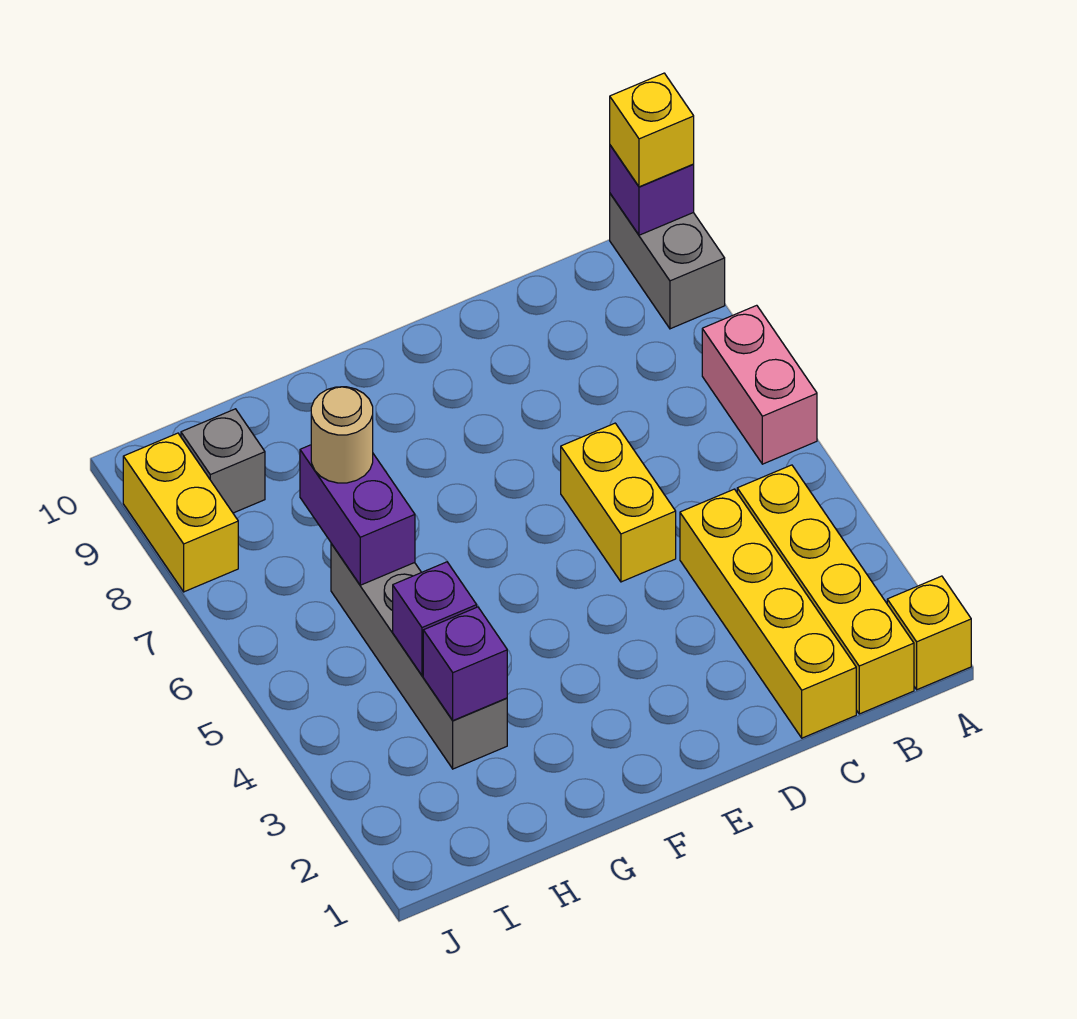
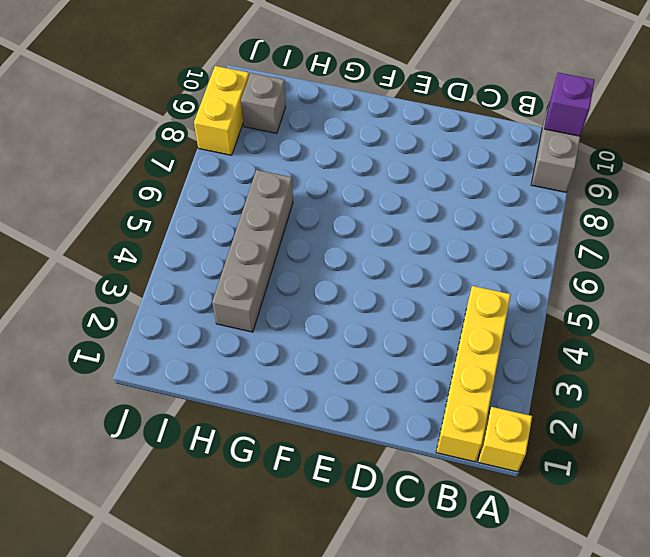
none -> pink brick A6:A7 level 1
none -> yellow brick C1:C4 level 1
none -> yellow brick D5:D6 level 1

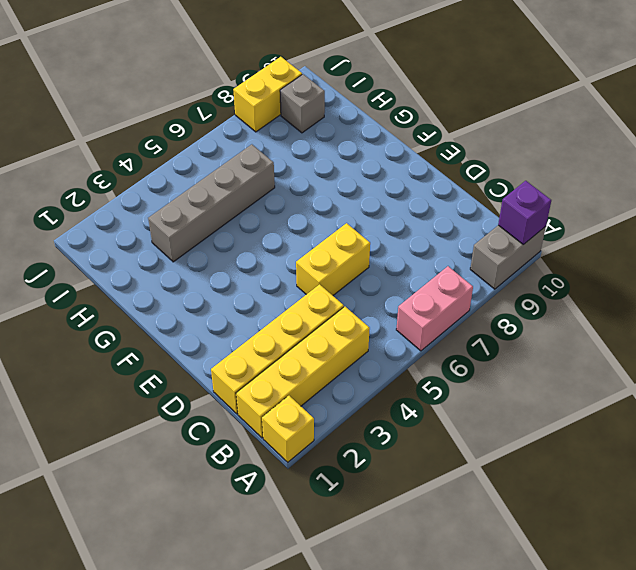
none -> purple brick H3 level 2
none -> purple brick H4 level 2
none -> purple brick H6:H7 level 2

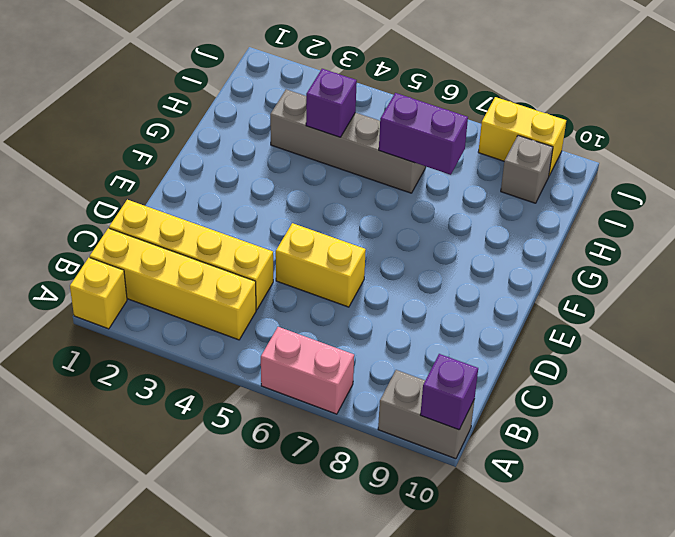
none -> purple brick H3 level 2
none -> yellow brick A10 level 3
none -> tan round brick H7 level 3

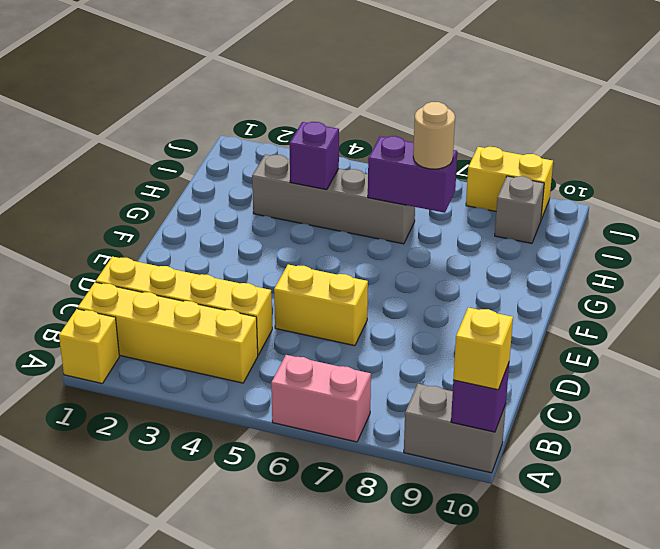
none -> purple brick H3 level 2

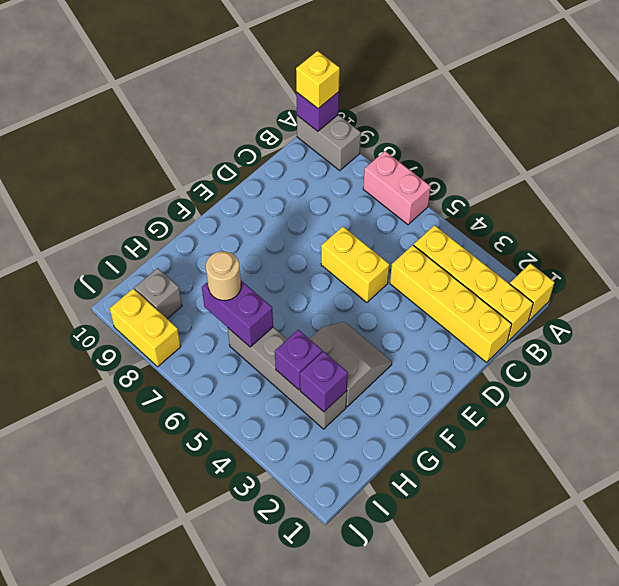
grey slope F3:G4 level 1 top G -> none

